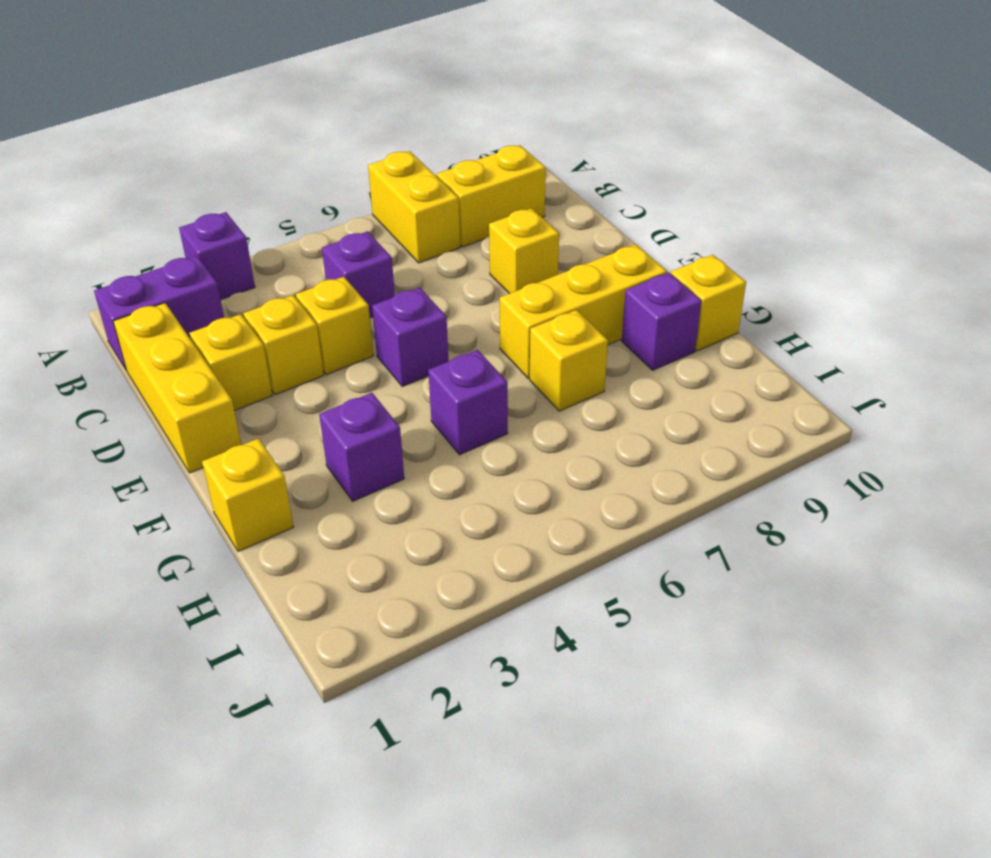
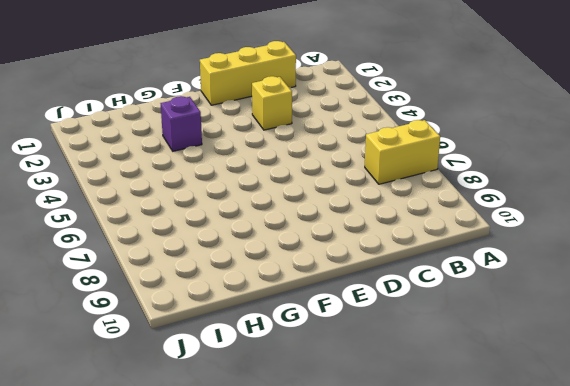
none -> purple brick A3 level 1
none -> purple brick B1:B2 level 1
none -> yellow brick B8:B9 level 1

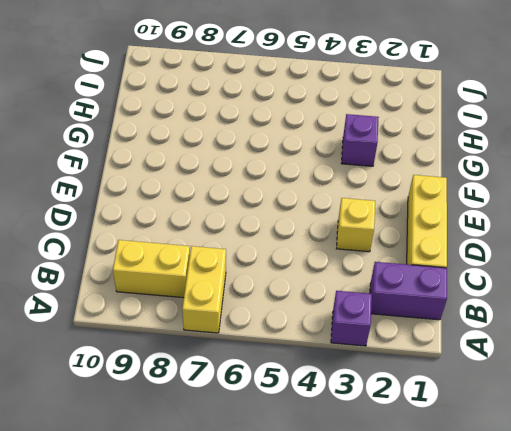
none -> purple brick C5 level 1
none -> yellow brick D2 level 1
none -> yellow brick D4 level 1

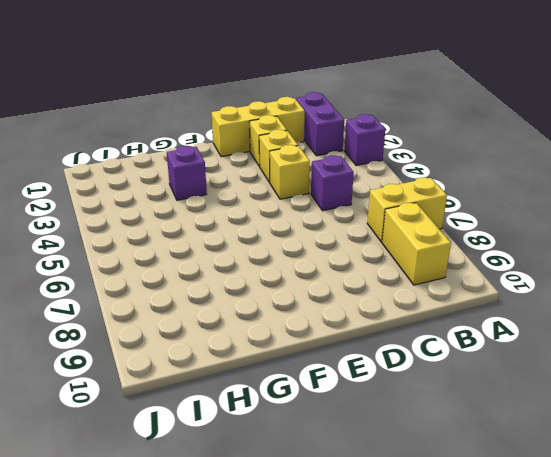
none -> yellow brick D8 level 1
none -> purple brick E5 level 1
none -> yellow brick F7:F9 level 1

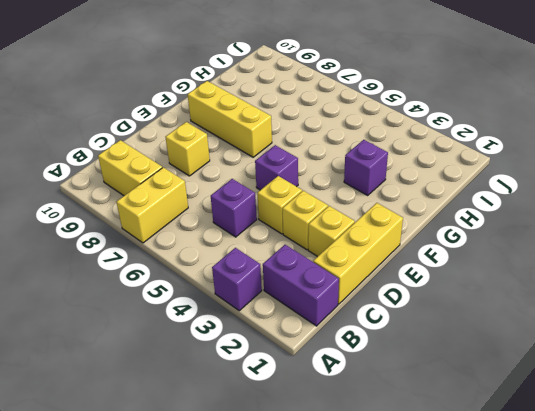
none -> yellow brick G1 level 1
none -> purple brick G5 level 1
none -> yellow brick G7 level 1

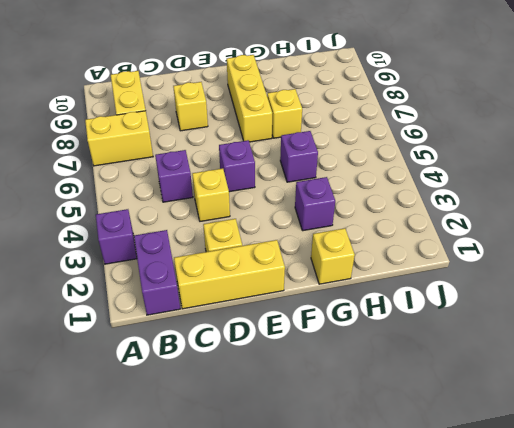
none -> yellow brick D3 level 1
none -> purple brick G9 level 1
none -> yellow brick G10 level 1

